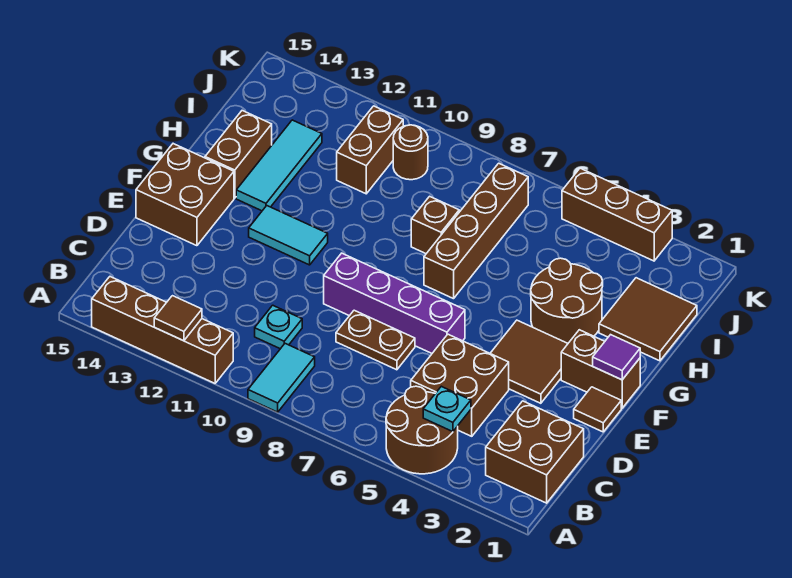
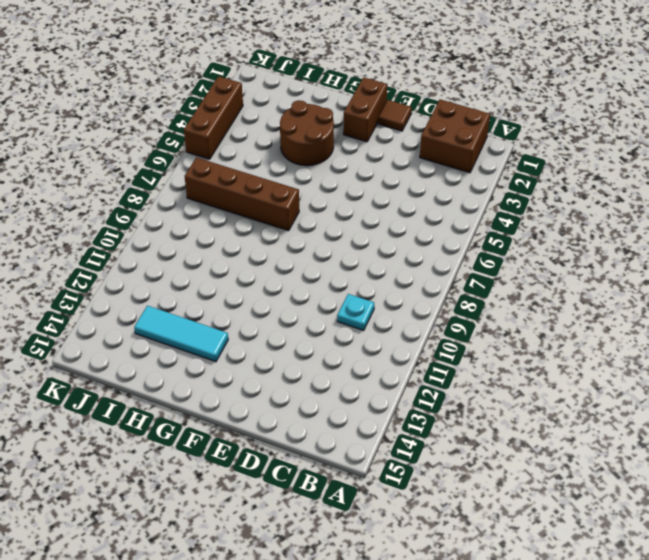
none -> brown round brick A4:B5 level 1
none -> cyan tile A9:B9 level 1
none -> brown brick A11:A14 level 1

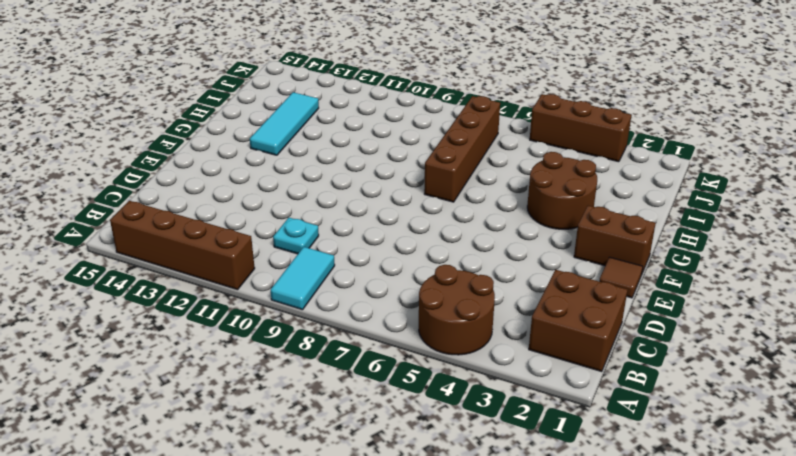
none -> brown brick C4:D5 level 1
none -> brown plate D7:D8 level 1
none -> brown tile E3:F4 level 1

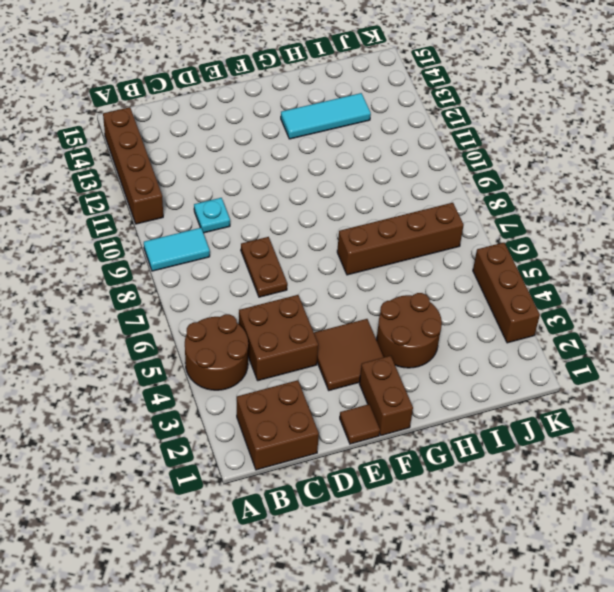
none -> purple brick E6:E9 level 1
none -> brown brick E14:F15 level 1
none -> cyan tile F11:F12 level 1

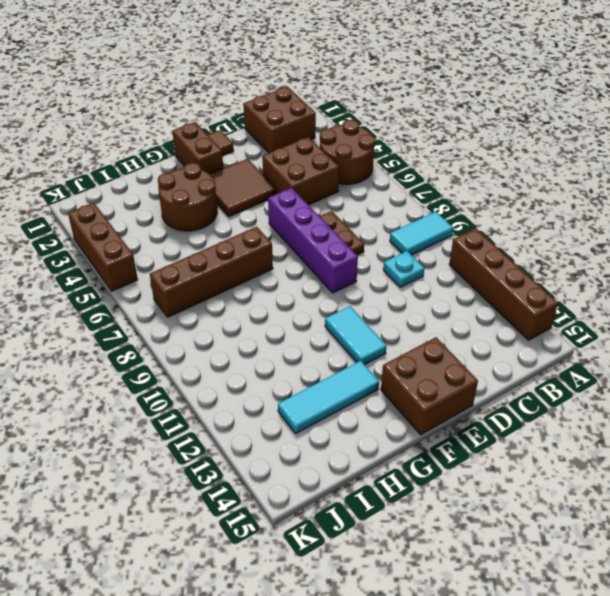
none -> brown brick G14:H14 level 1
none -> brown tile H1:I2 level 1
none -> brown brick H8 level 1

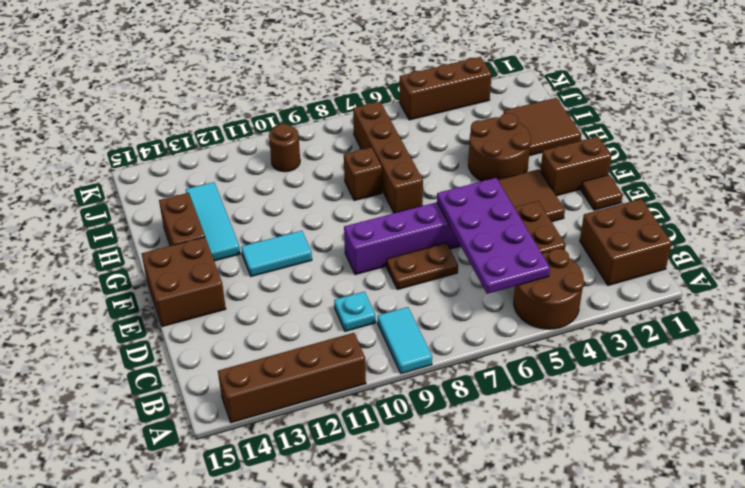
purple plate B5:E6 level 2 -> none
none -> brown brick I11:J11 level 1
none -> brown tile A12 level 2
none -> cyan plate B4 level 2

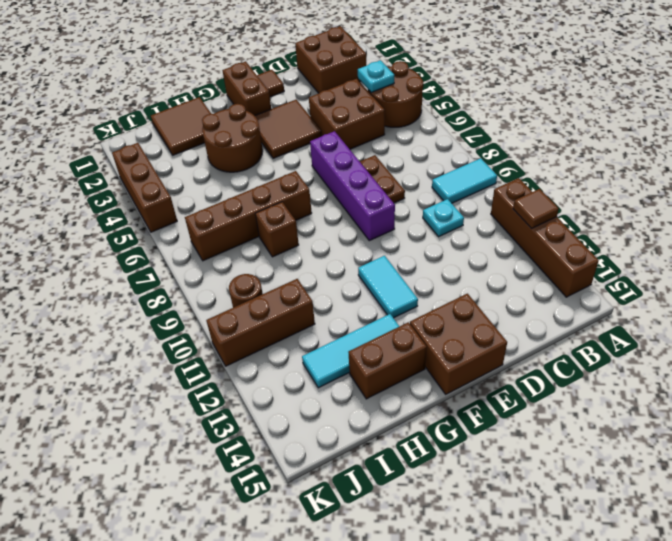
brown brick I11:K11 level 1 -> brown brick I11:J11 level 1
none -> purple tile F1 level 2

